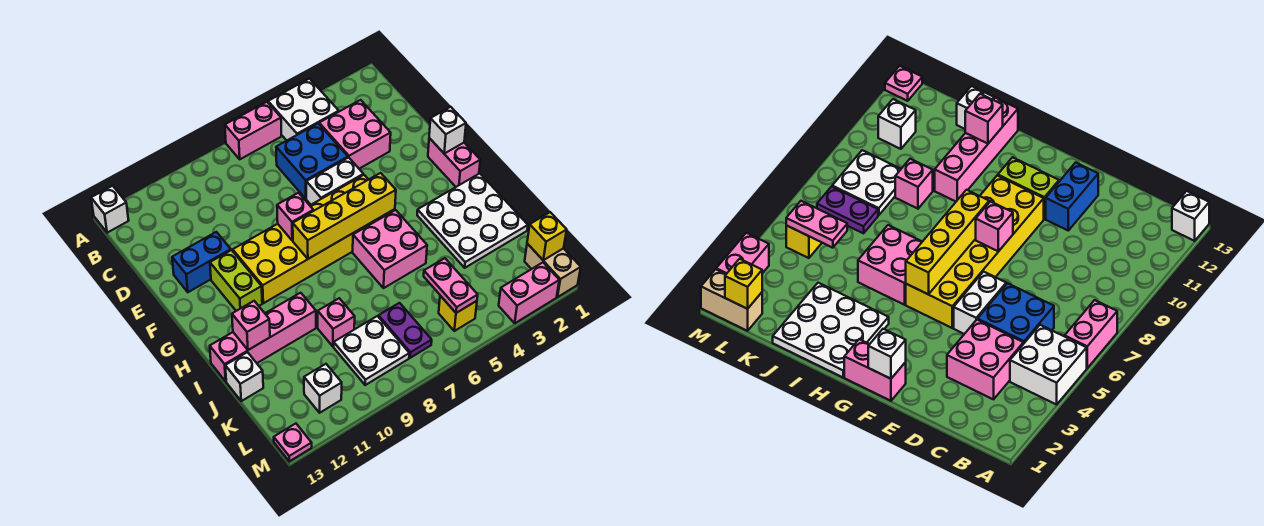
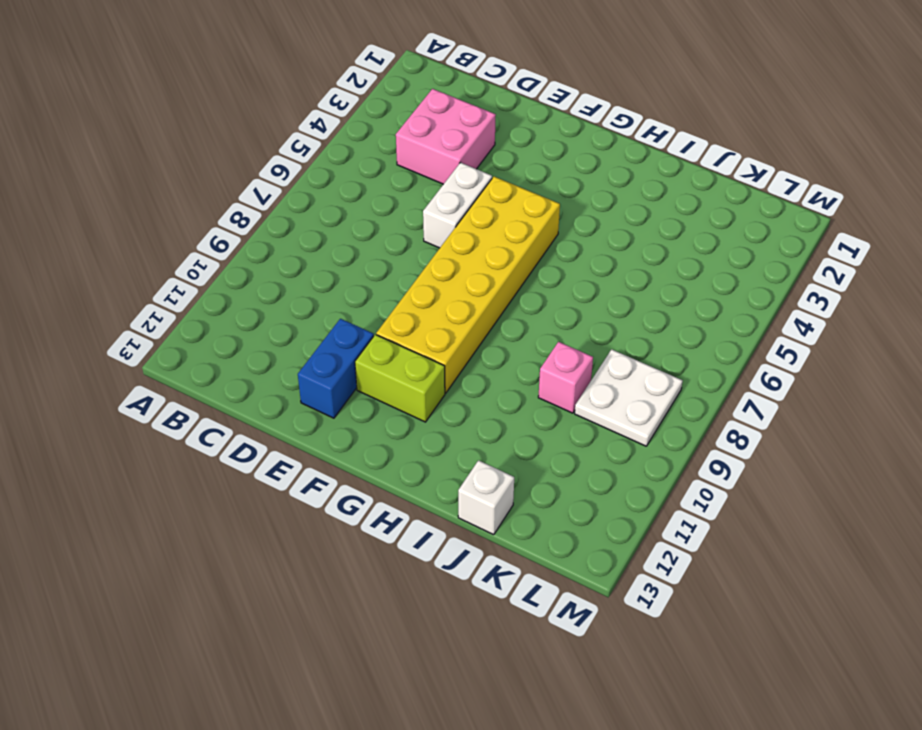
none -> white brick A4:B5 level 1
none -> pink brick A6:A7 level 1
none -> white brick A13 level 1

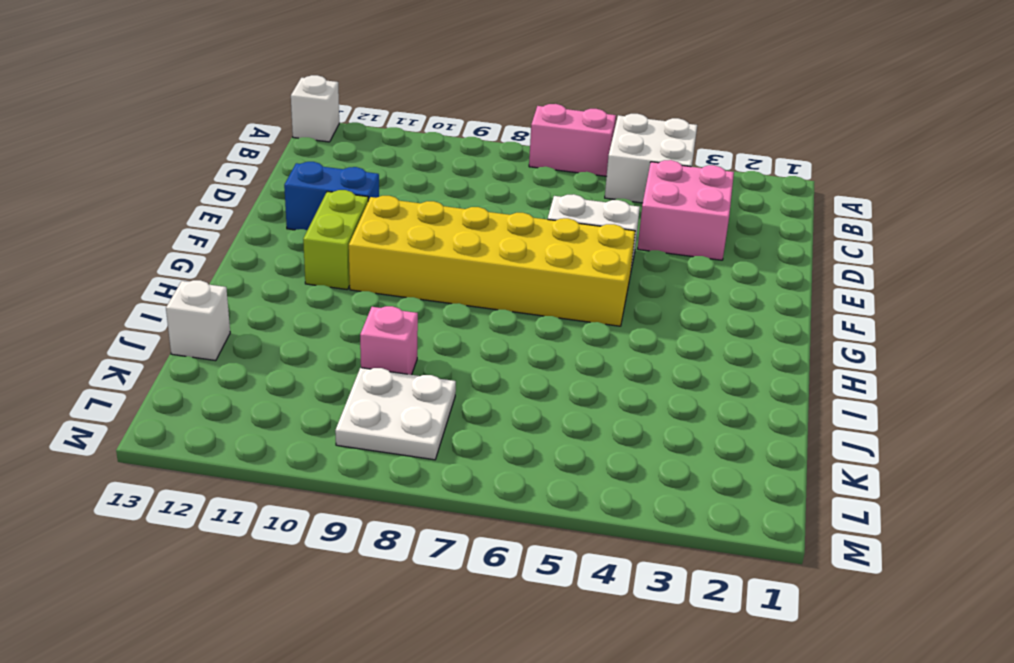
none -> blue brick C5:D6 level 1
none -> pink brick F1:G1 level 1
none -> white plate H1:J3 level 1

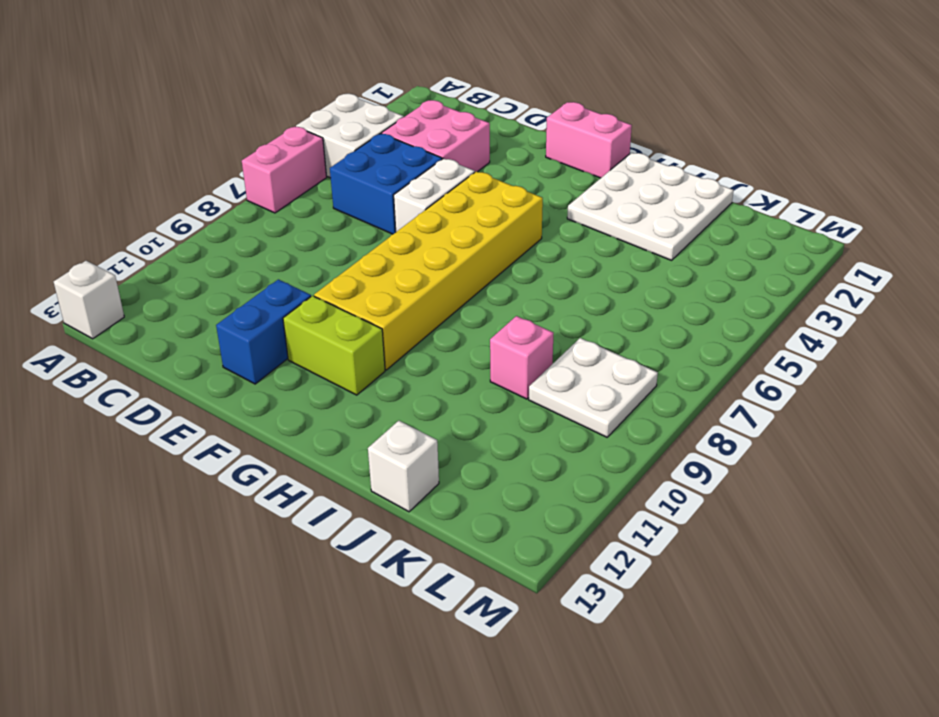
none -> pink brick H5:I6 level 1
none -> pink brick I10:I13 level 1
none -> purple plate K7:L7 level 1

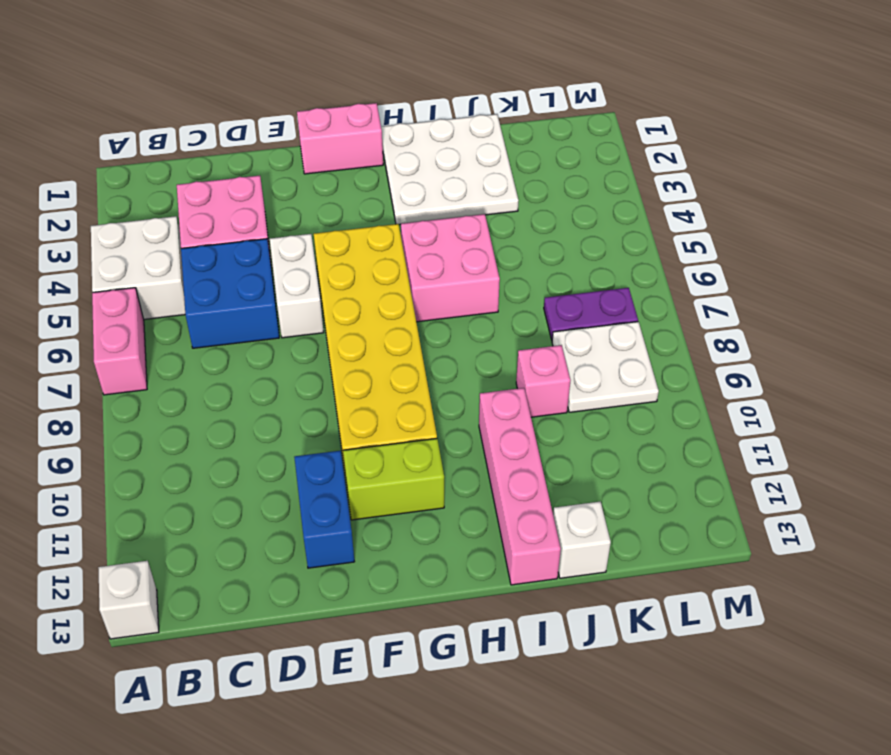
none -> tan brick L1:M1 level 1
none -> yellow brick L5 level 1
none -> white brick L11 level 1

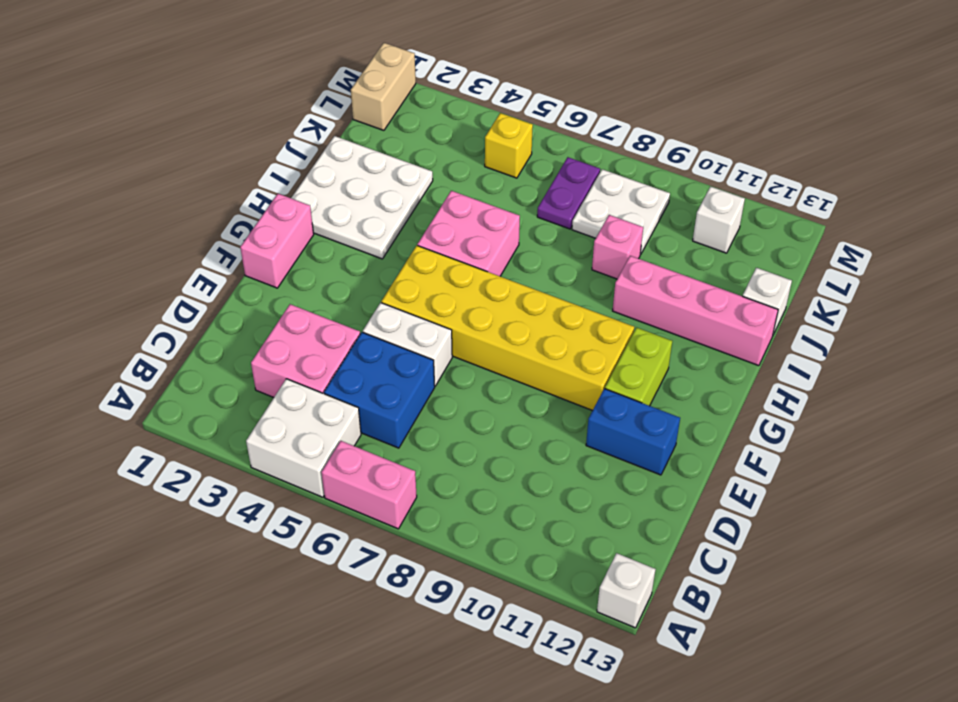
none -> pink brick M2:M3 level 1
none -> pink plate M13 level 1
none -> white brick F1 level 2

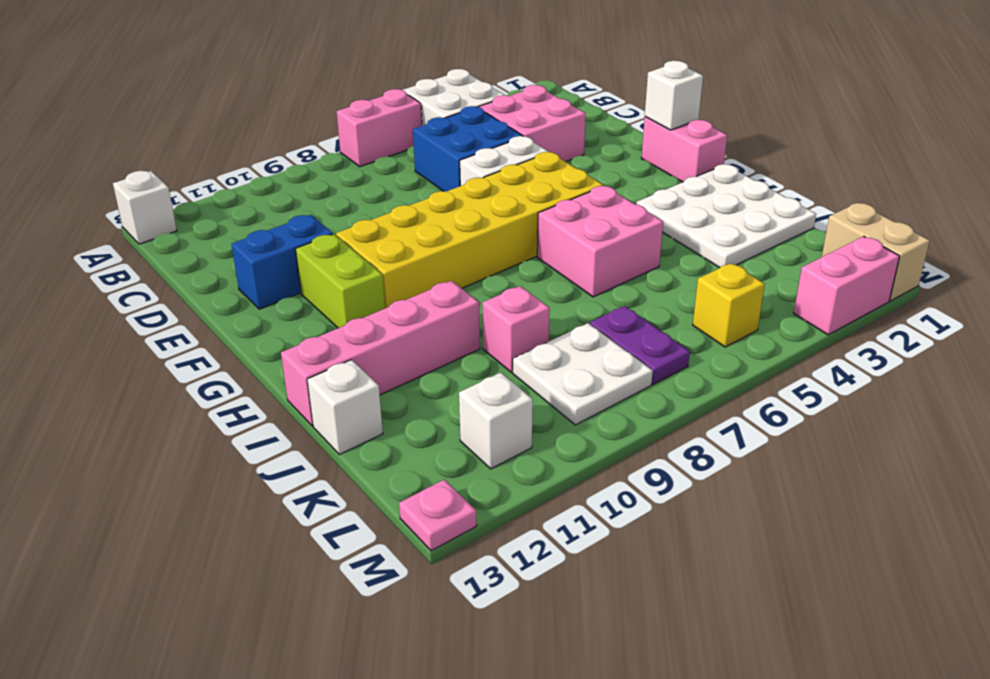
none -> pink brick F8 level 2
none -> yellow brick G5:G8 level 2
none -> pink brick I12 level 2

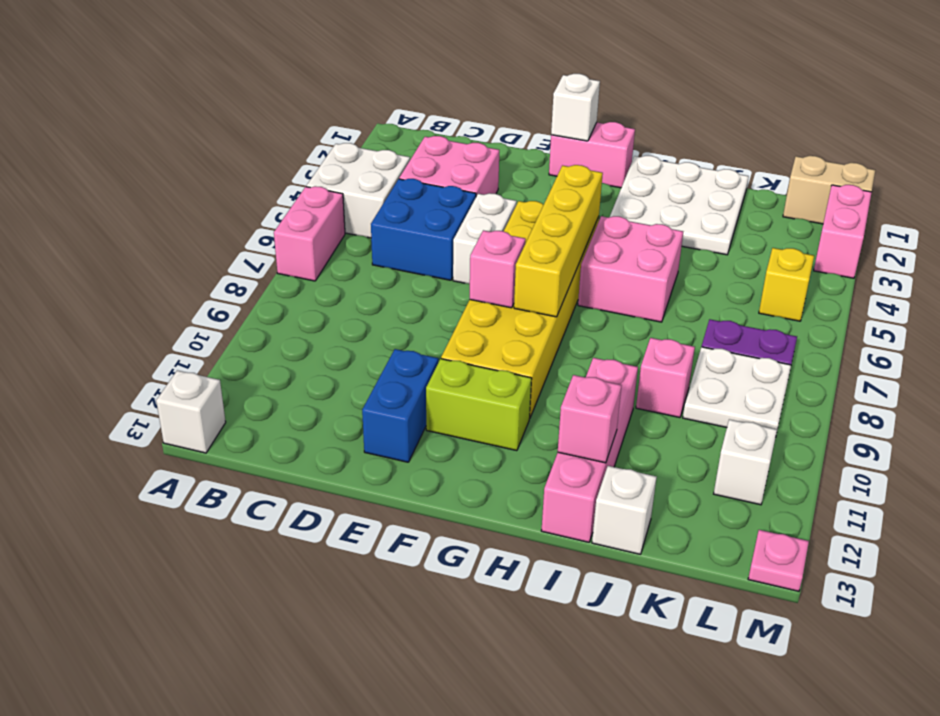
none -> pink plate K5:L5 level 2
none -> yellow brick L1 level 2

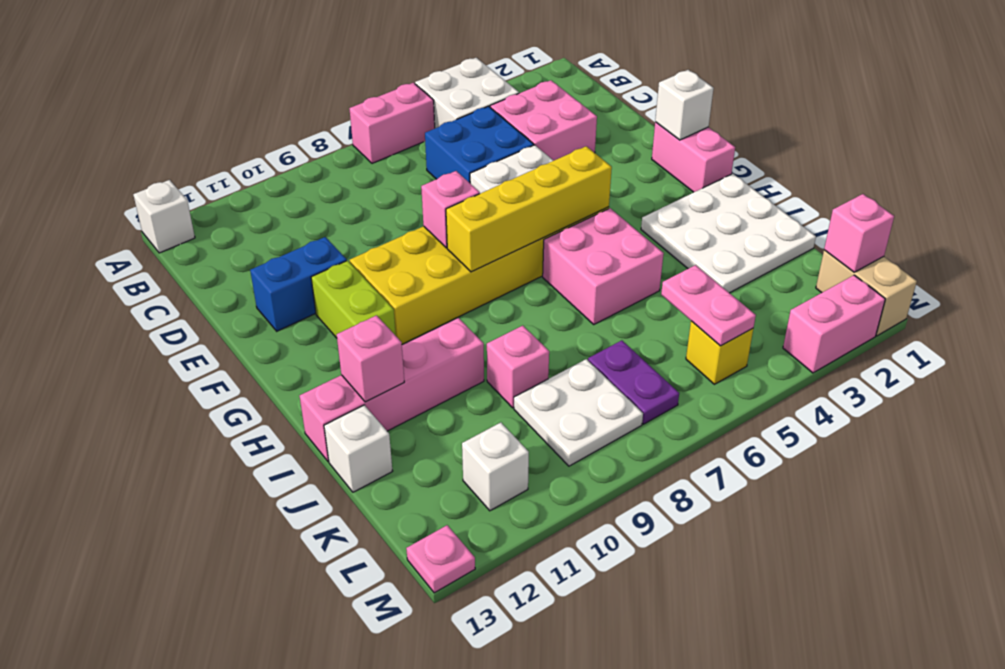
pink brick L1 level 2 -> yellow brick L1 level 2

